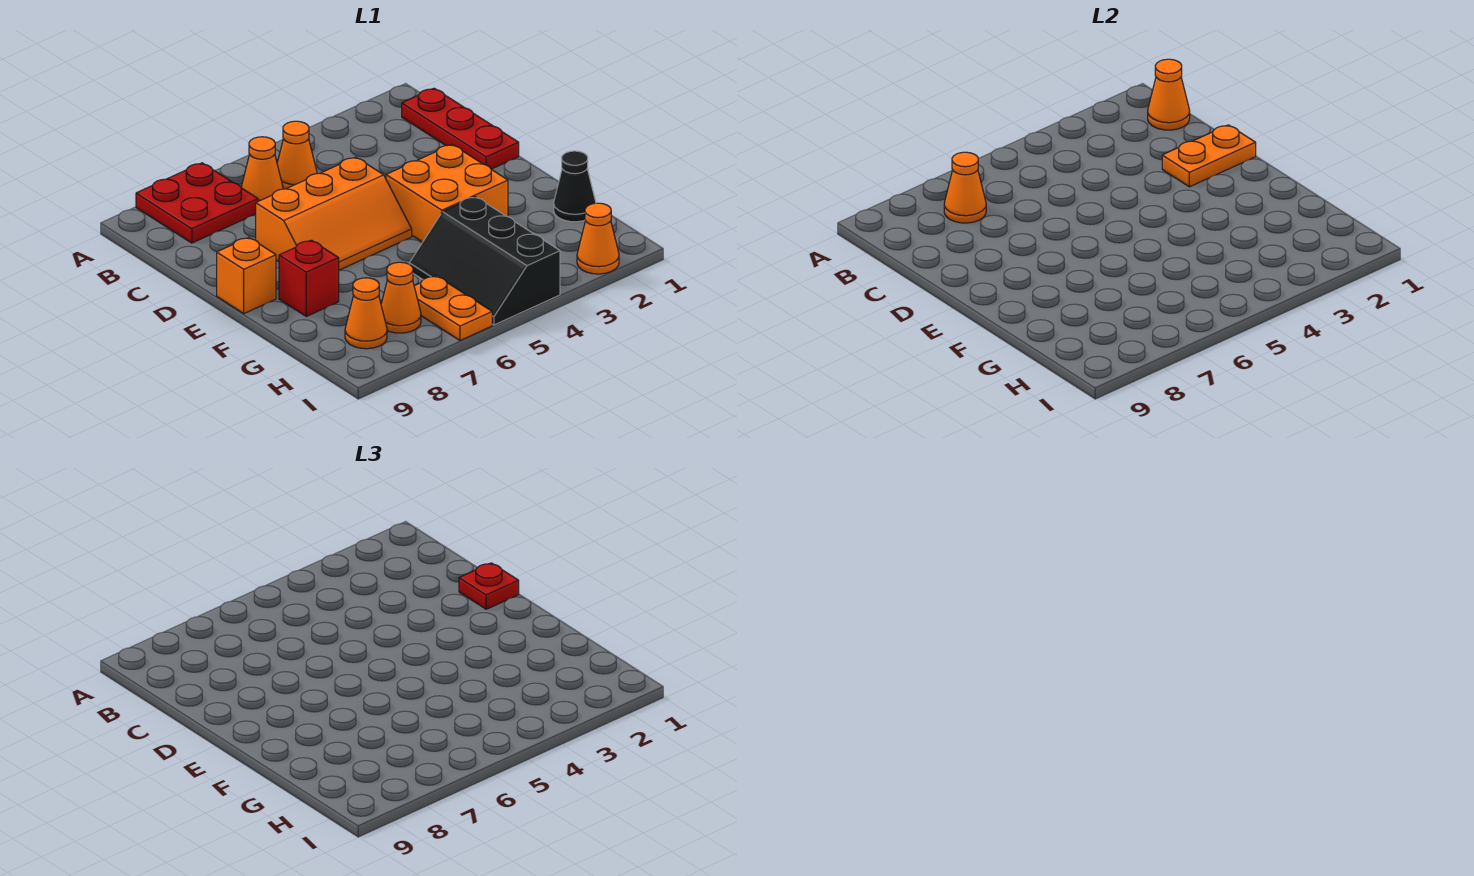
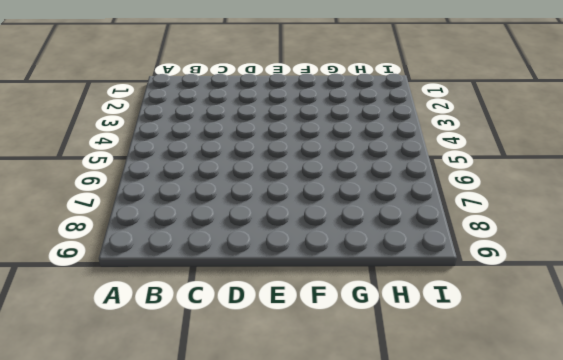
none -> red plate A7:B8 level 1
none -> red plate B1:D1 level 1
none -> orange cone B5 level 1

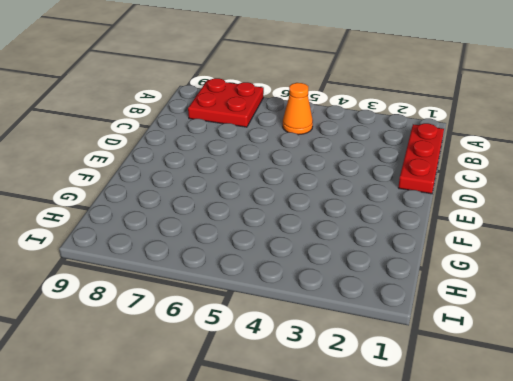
none -> orange cone B6 level 1
none -> orange slope D5:E7 level 1 top D
none -> orange brick E3:F4 level 1

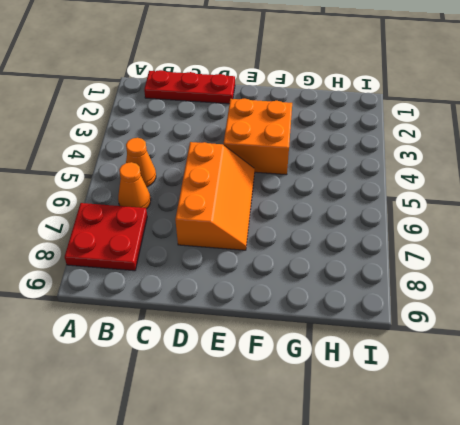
none -> orange brick E9 level 1
none -> red brick F8 level 1
none -> black cone G1 level 1

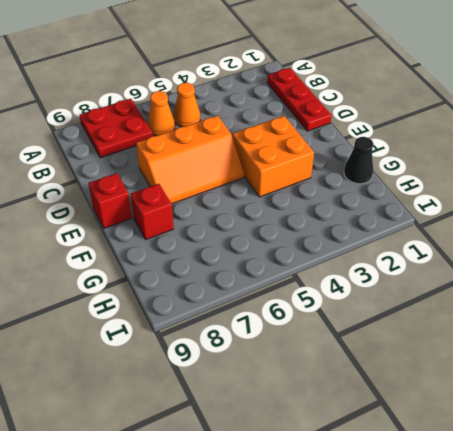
red brick E9 level 1 -> orange brick E9 level 1
none -> black slope G4:I5 level 1 top 4
none -> orange plate H6:I6 level 1
none -> orange cone H7 level 1

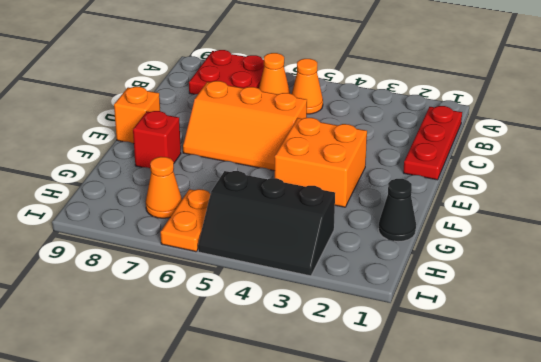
black slope H3:I5 level 1 top H -> black slope G4:I5 level 1 top 4
none -> orange cone H8 level 1
none -> orange cone I2 level 1
none -> orange cone B1 level 2

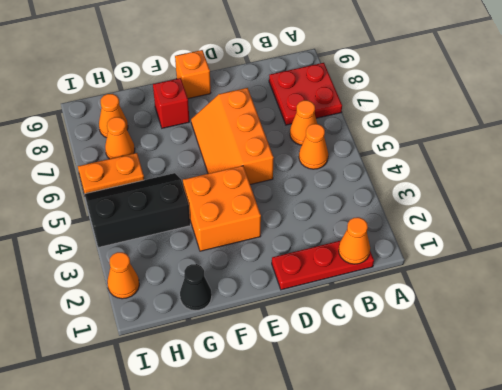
none -> orange cone B7 level 2
none -> orange plate D1:D2 level 2
none -> red plate D1 level 3

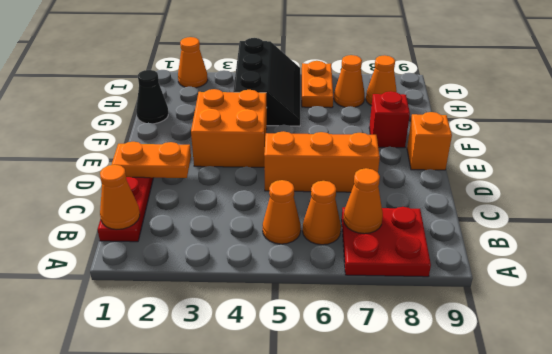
none -> red plate D1 level 3

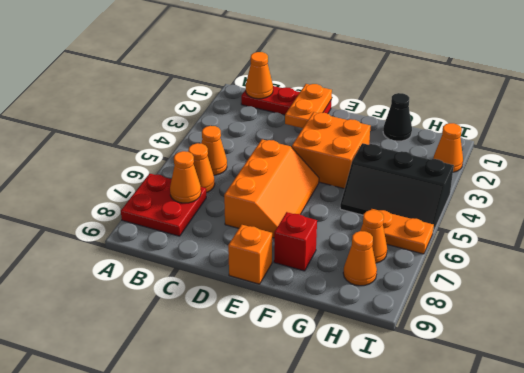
none -> red plate D1 level 3

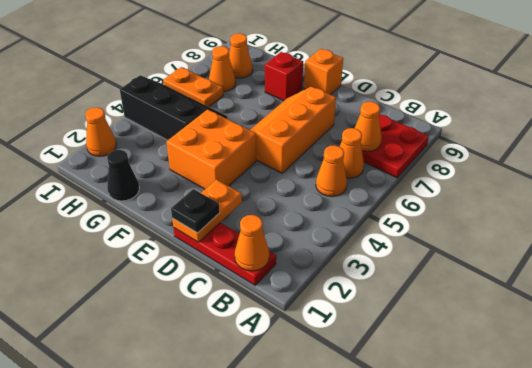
black plate D1 level 3 -> red plate D1 level 3

